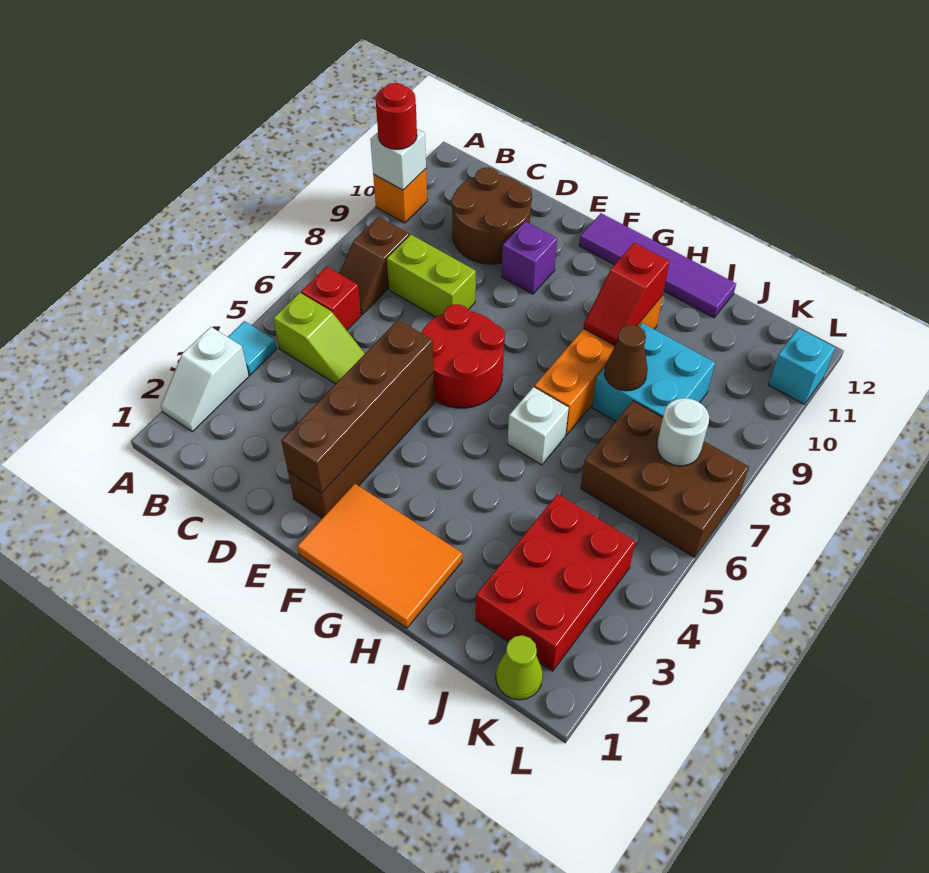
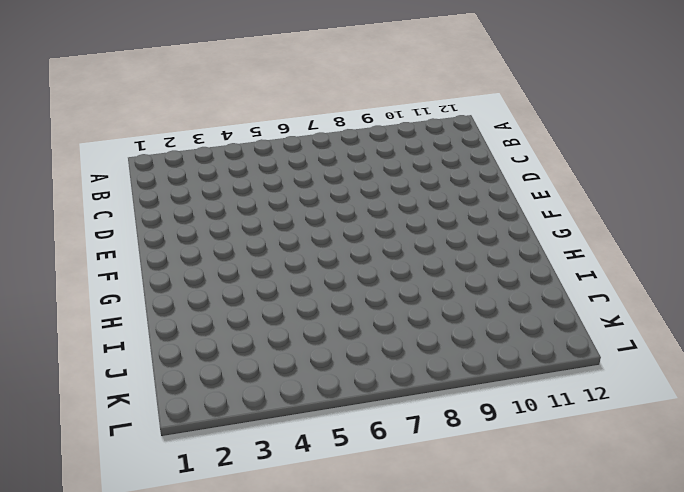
none -> white slope A2:A3 level 1 top 3
none -> cyan tile A4 level 1
none -> orange brick A10 level 1

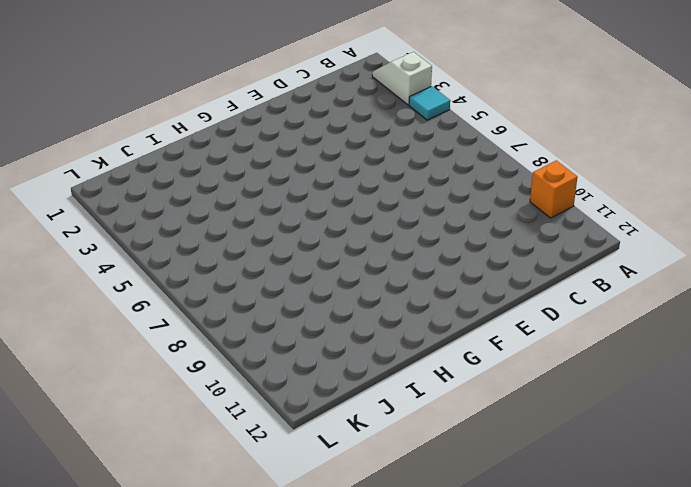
none -> lime slope B5:C5 level 1 top B
none -> red brick B6 level 1
none -> brown slope B7:B8 level 1 top 8

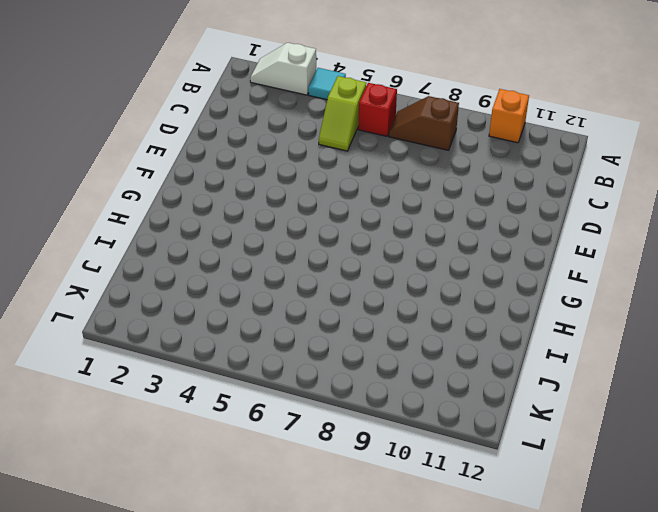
none -> lime brick C8:D8 level 1
none -> brown round brick C10:D11 level 1
none -> brown brick E2:E5 level 1

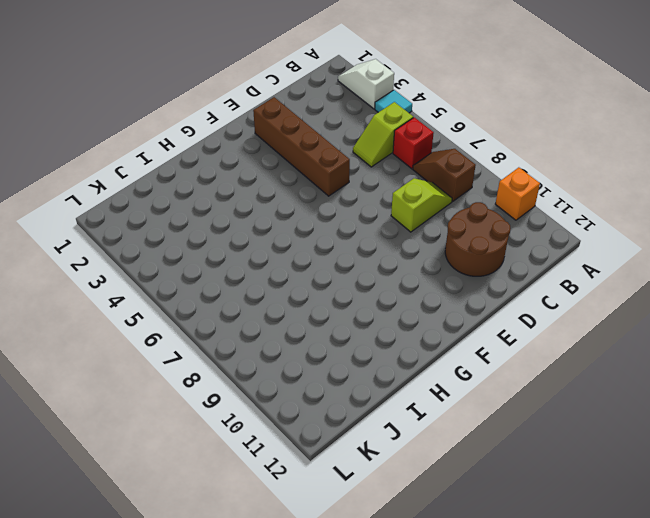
lime slope C8:D8 level 1 top D -> lime brick C8:D8 level 1
none -> red round brick E6:F7 level 1
none -> purple brick E10 level 1
none -> orange tile F1:H2 level 1

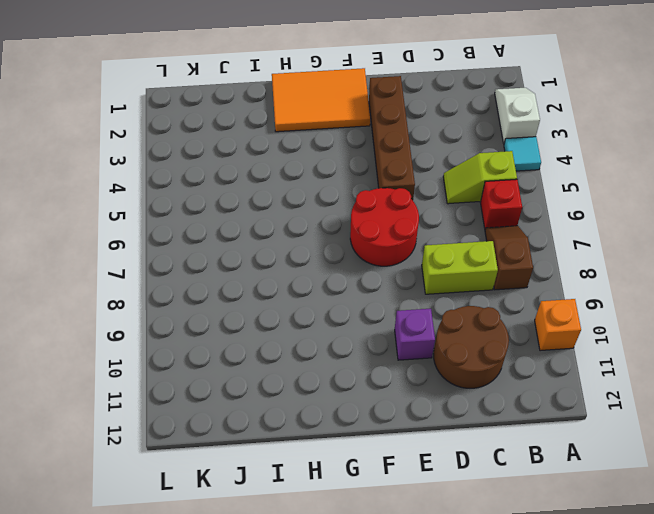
none -> purple tile F12:I12 level 1
none -> white brick H6 level 1
none -> orange brick H7:H10 level 1

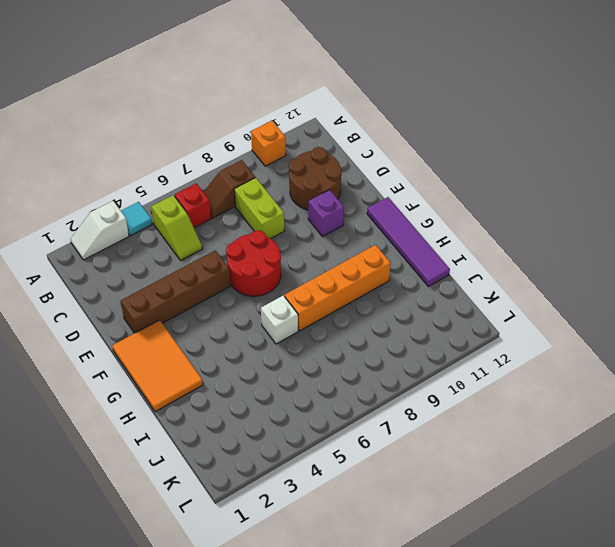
none -> cyan brick I8:J9 level 1
none -> red brick J2:K4 level 1
none -> brown brick J6:L7 level 1

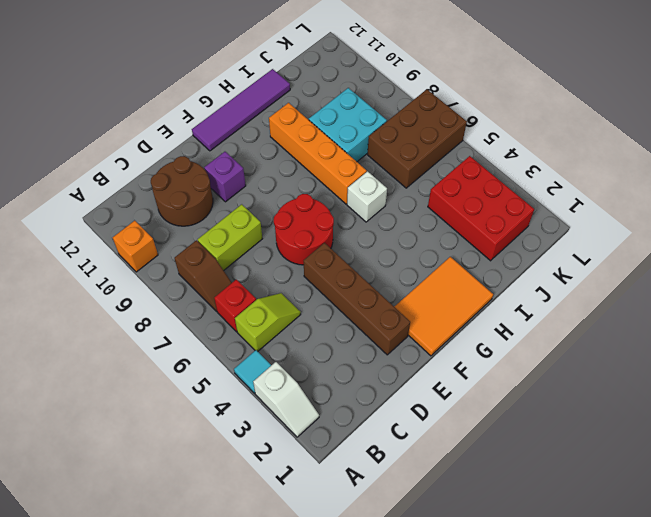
none -> lime cone K1 level 1
none -> cyan brick L11 level 1
none -> white brick A10 level 2

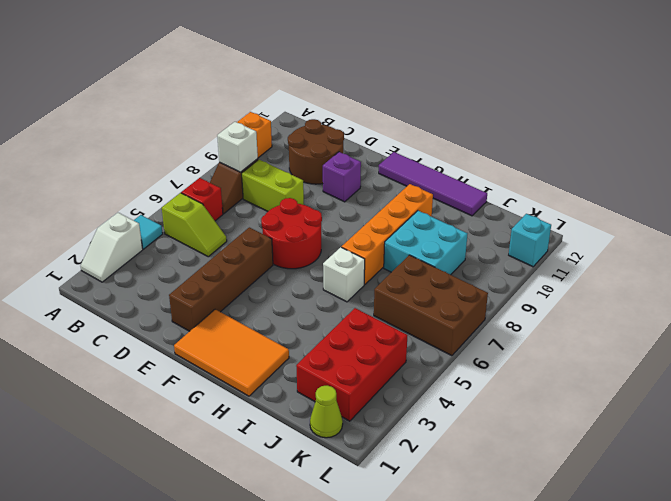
white brick B8 level 2 -> white brick A10 level 2
none -> brown brick E2:E5 level 2
none -> red slope H9:H10 level 2 top 10
none -> brown cone I8 level 2

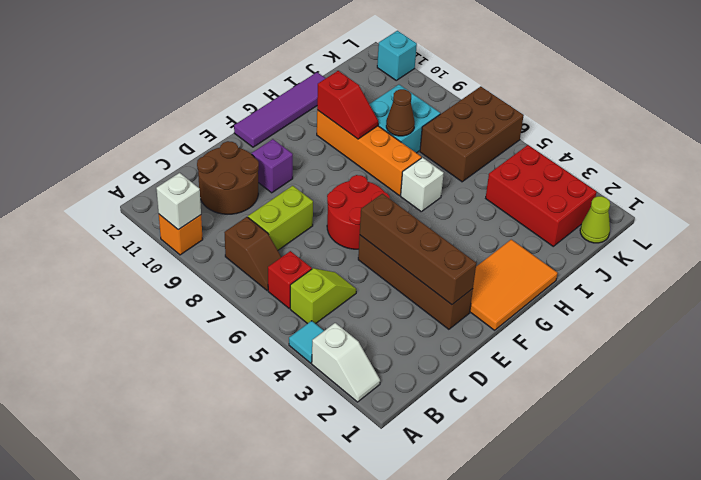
none -> white round brick K7 level 2
none -> red round brick A10 level 3

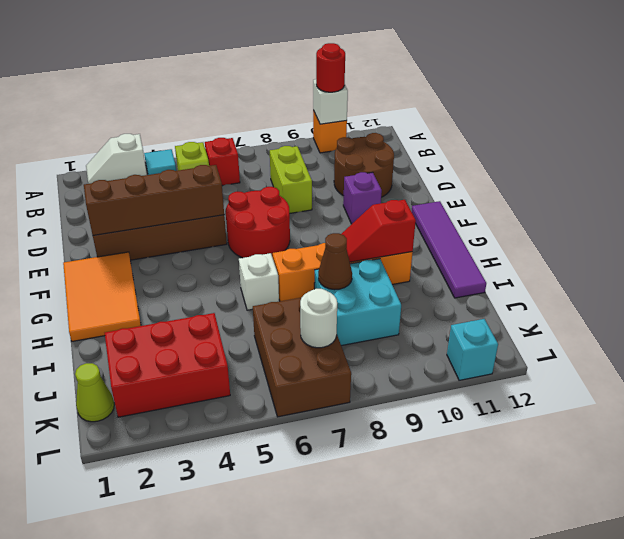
none -> brown slope B7:B8 level 1 top 8

